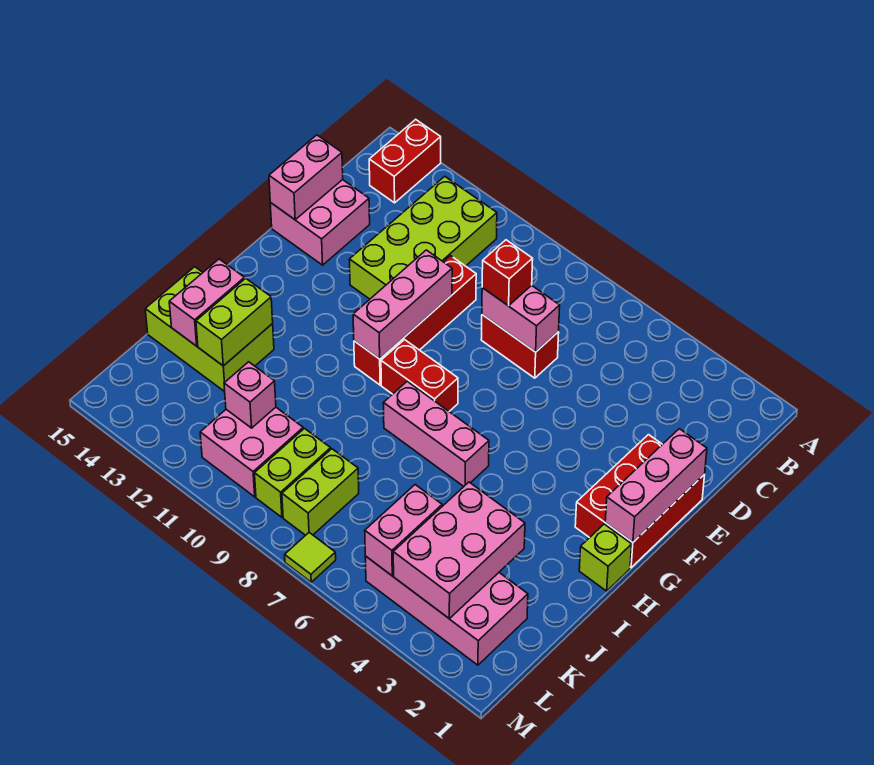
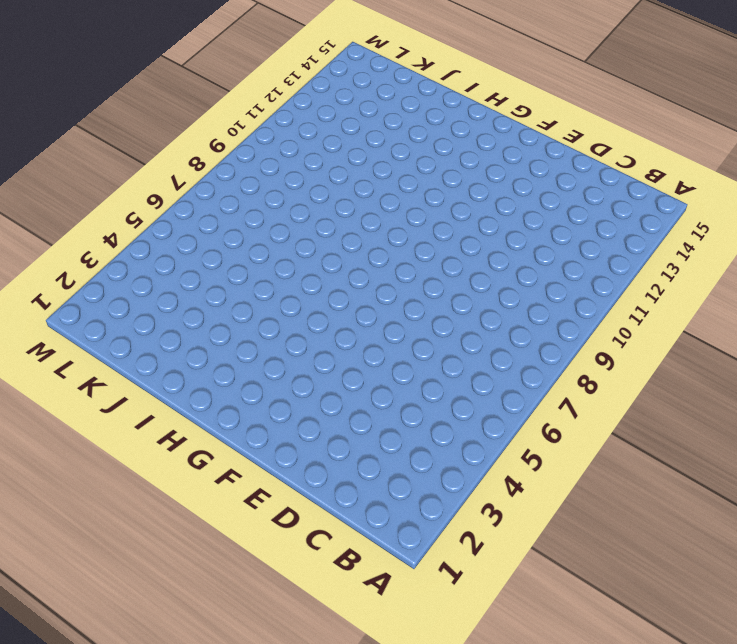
none -> red brick A14:B14 level 1
none -> lime brick B11:E12 level 1
none -> red brick D7:D8 level 1

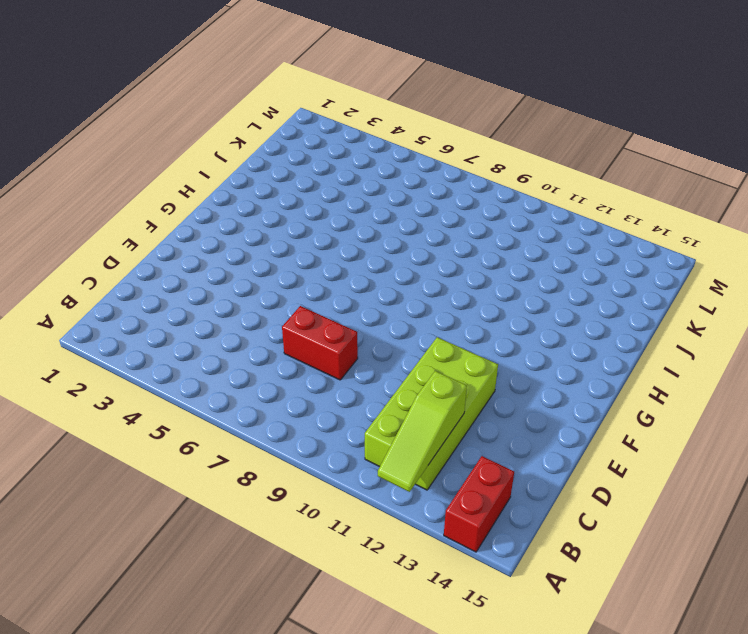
lime slope A12:C12 level 2 top C -> none
none -> red brick D10:G10 level 1
none -> pink brick D14:E15 level 1
none -> red brick E1:G2 level 1

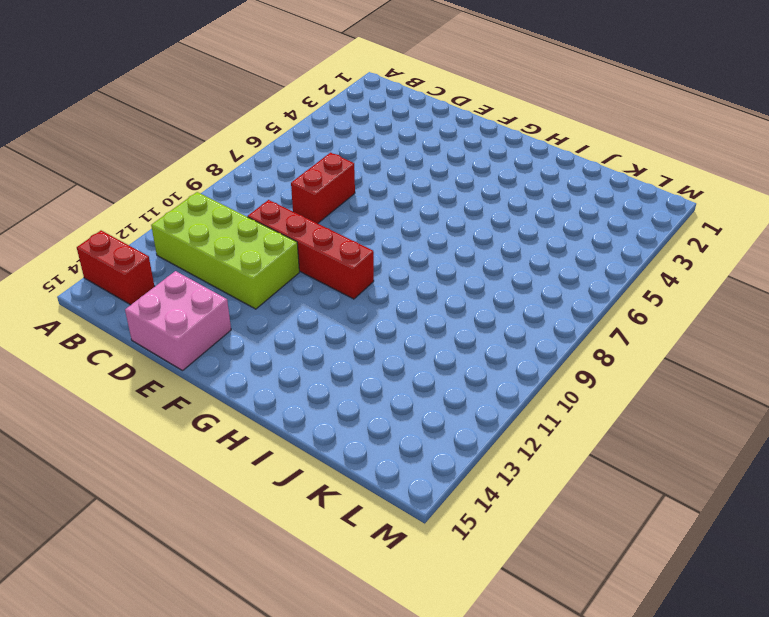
none -> red brick E1:G2 level 1
none -> red brick G8:G9 level 1
none -> lime brick H1 level 1

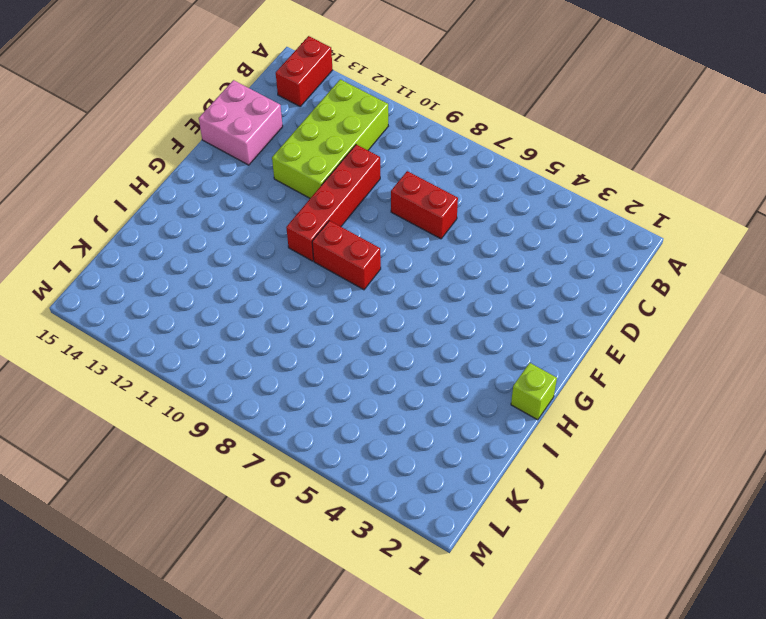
none -> red brick E1:G2 level 1
none -> pink brick H6:H8 level 1
none -> lime brick I13:J15 level 1

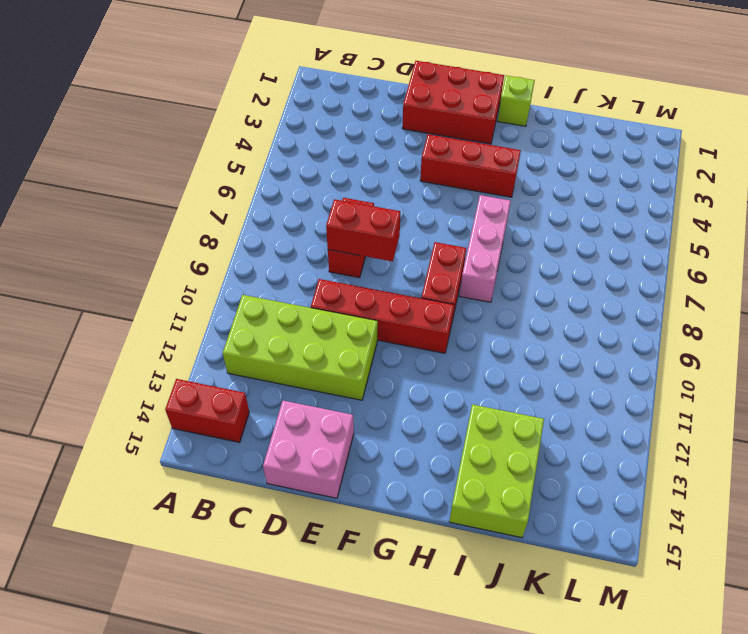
red brick D8:E8 level 2 -> pink brick D7:D8 level 2
red brick F4:H4 level 1 -> none
none -> pink brick K2:L5 level 1
none -> lime brick K8:L8 level 1
none -> lime brick K9:L9 level 1

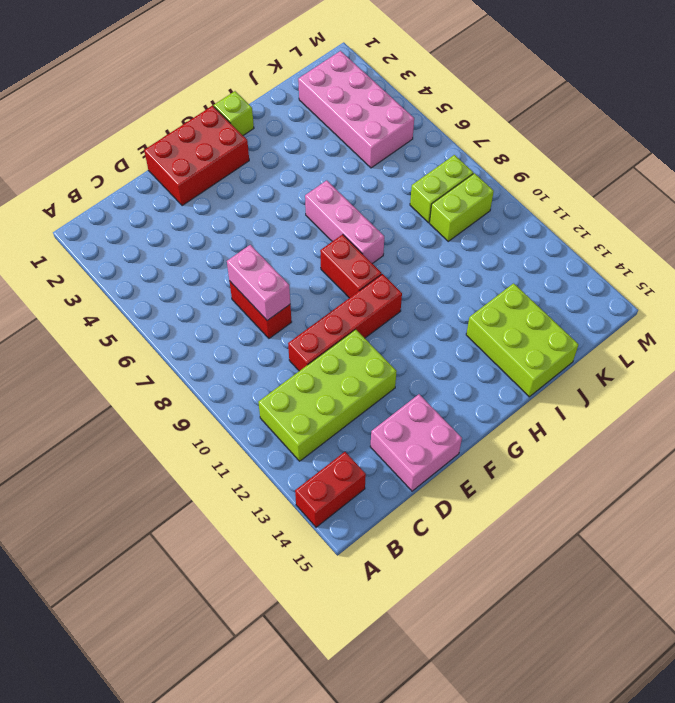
none -> pink brick K10:L11 level 1
none -> lime tile M7 level 1
none -> pink brick D15:E15 level 2

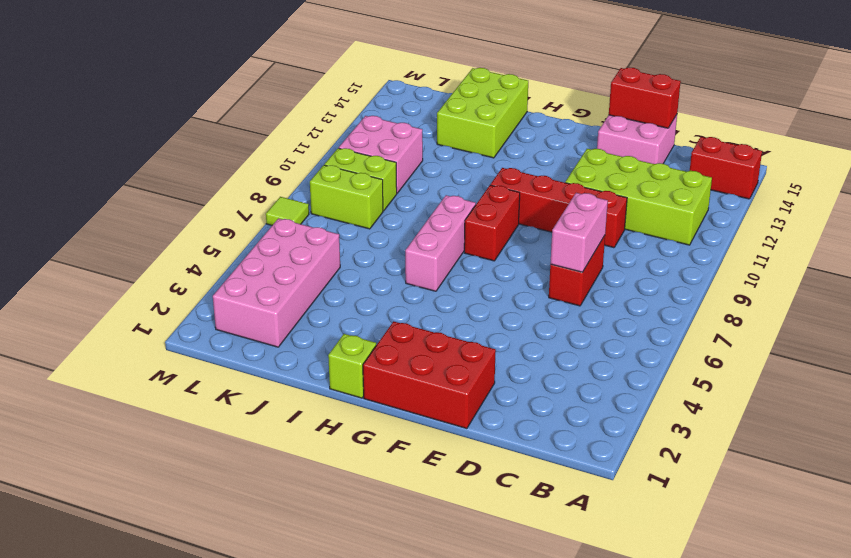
red brick D15:E15 level 2 -> pink brick D15:E15 level 2
none -> pink brick E1:G1 level 2
none -> pink brick E10:G10 level 2
none -> lime brick I13:J13 level 2

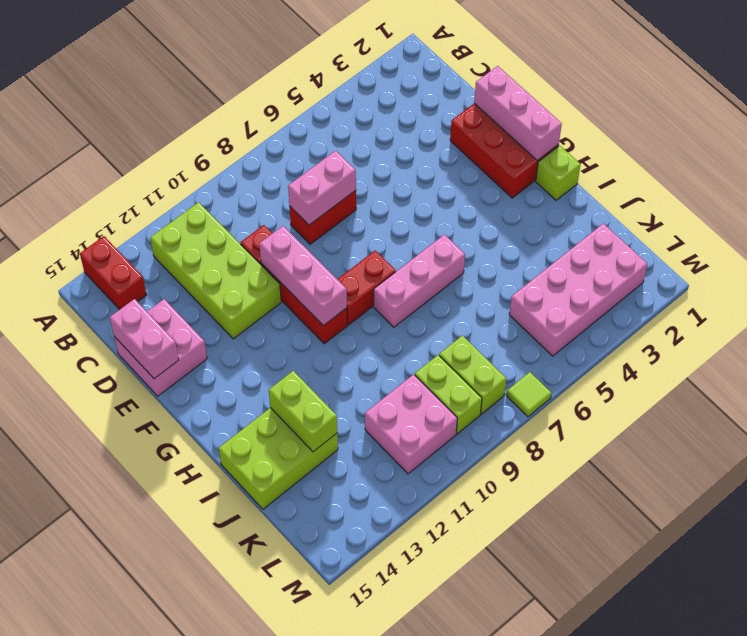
none -> pink brick I14:J14 level 2
none -> pink brick J3:L4 level 2
none -> pink brick K5:L5 level 2

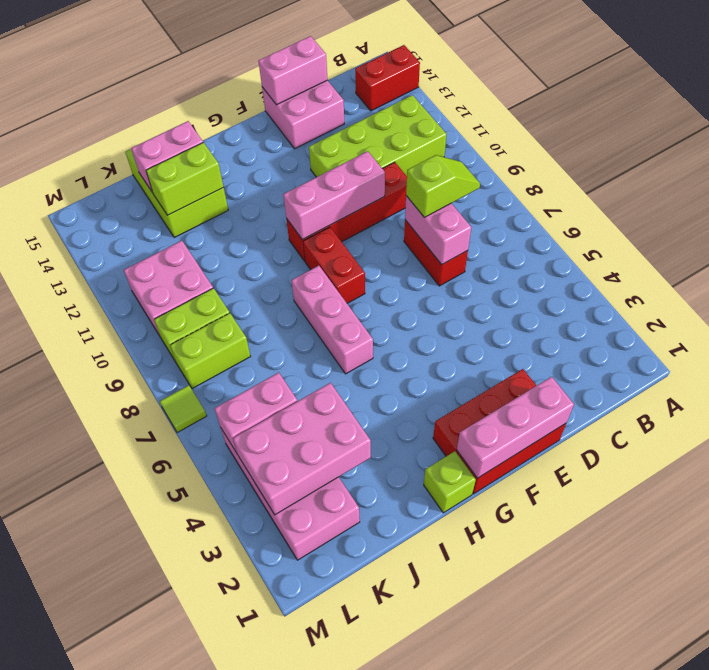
lime slope C8:D8 level 3 top D -> red brick D8 level 3
none -> pink brick K11 level 2

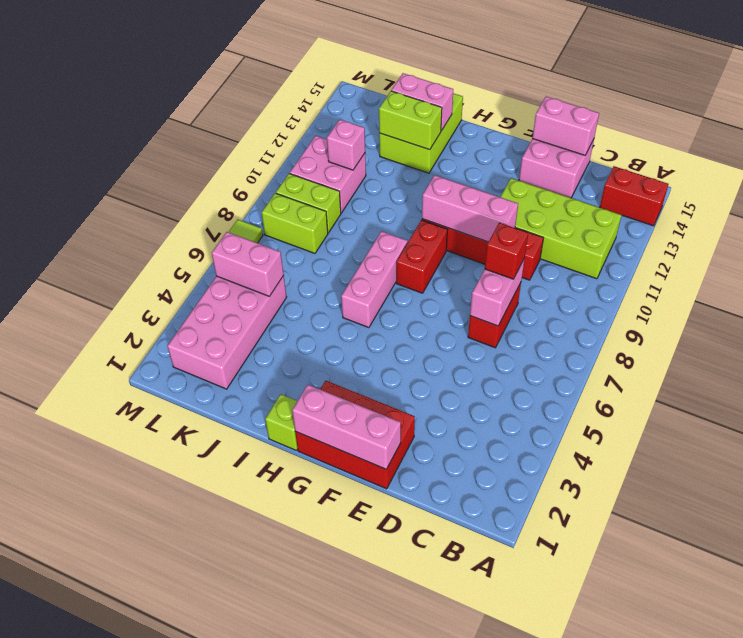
none -> pink brick J3:L4 level 2

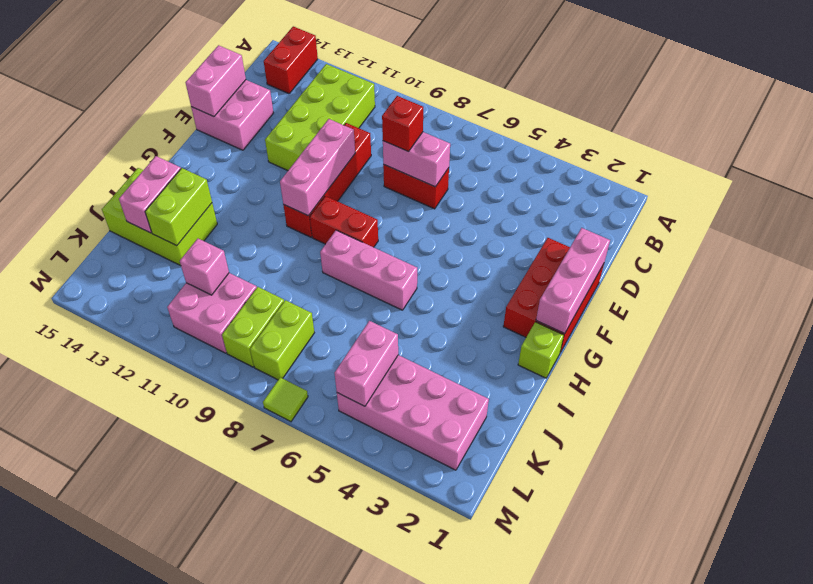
none -> pink brick J3:L4 level 2

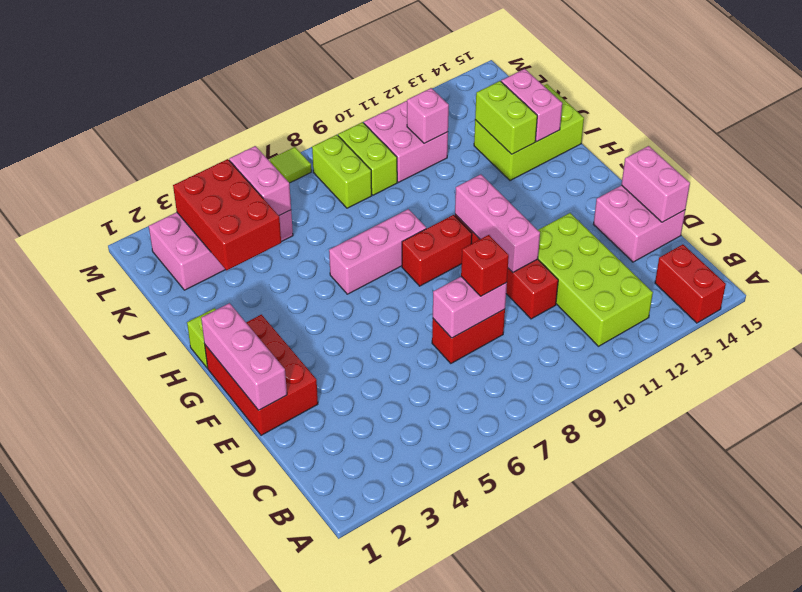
red brick J3:L4 level 2 -> pink brick J3:L4 level 2

